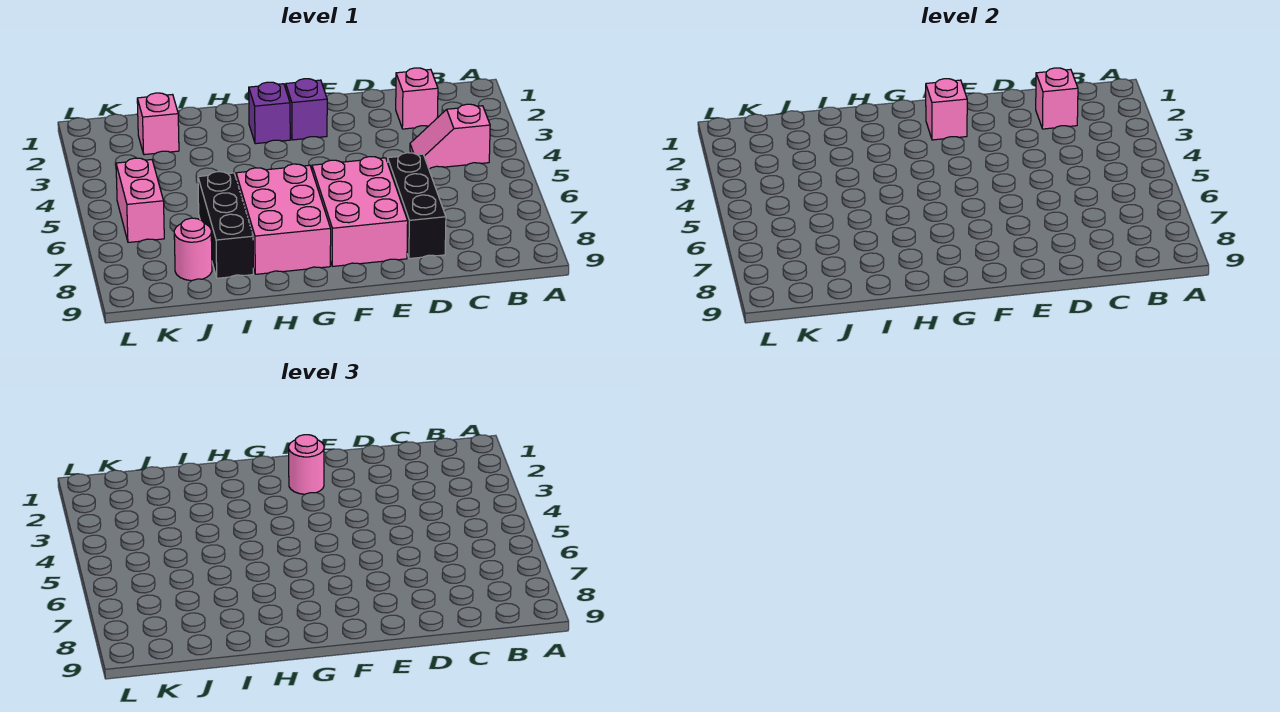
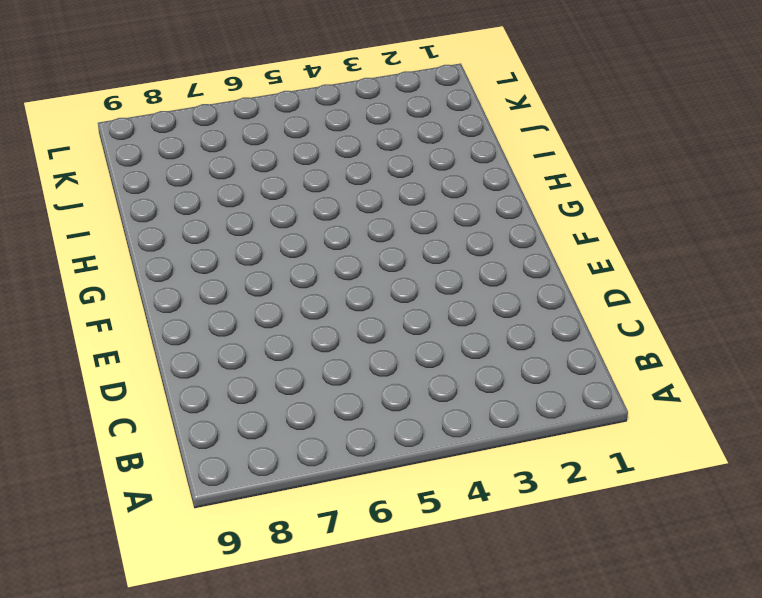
none -> pink slope B4:C4 level 1 top B
none -> pink brick C2 level 1
none -> black brick D6:D8 level 1

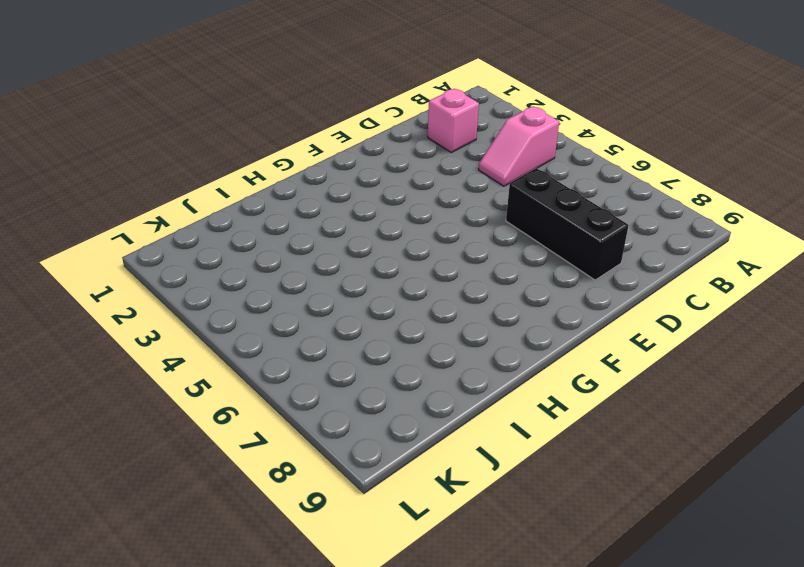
none -> pink brick E6:F8 level 1
none -> purple brick F2 level 1
none -> purple brick G2 level 1

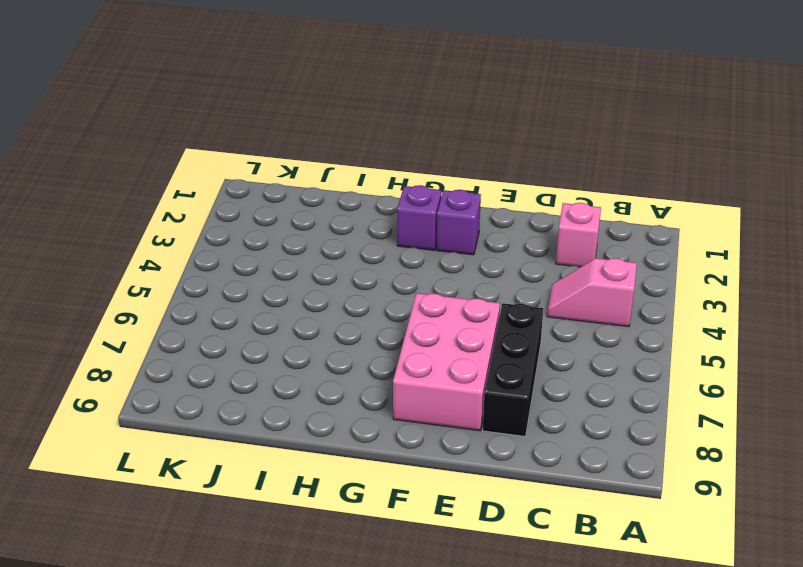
none -> pink brick G6:H8 level 1
none -> black brick I6:I8 level 1
none -> pink brick J2 level 1

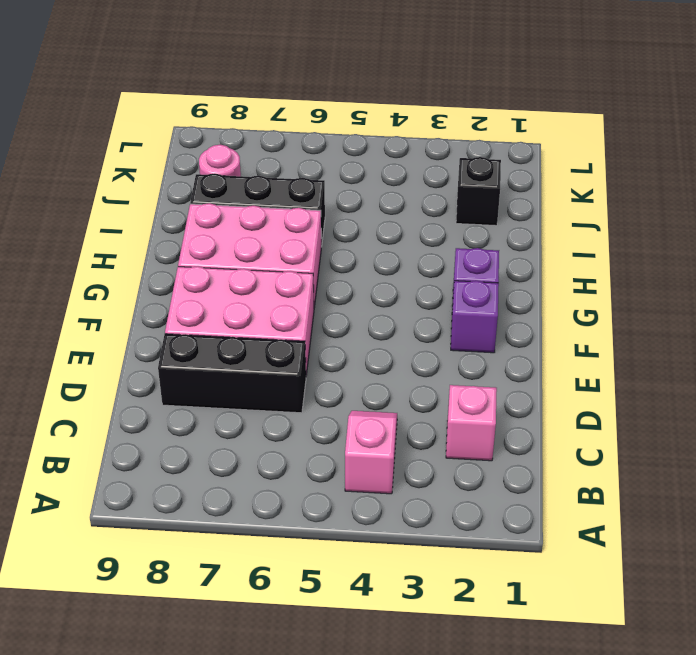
black brick J2 level 1 -> pink brick J2 level 1
none -> pink brick K5:K6 level 1
none -> pink brick C2 level 2
none -> pink brick F2 level 2

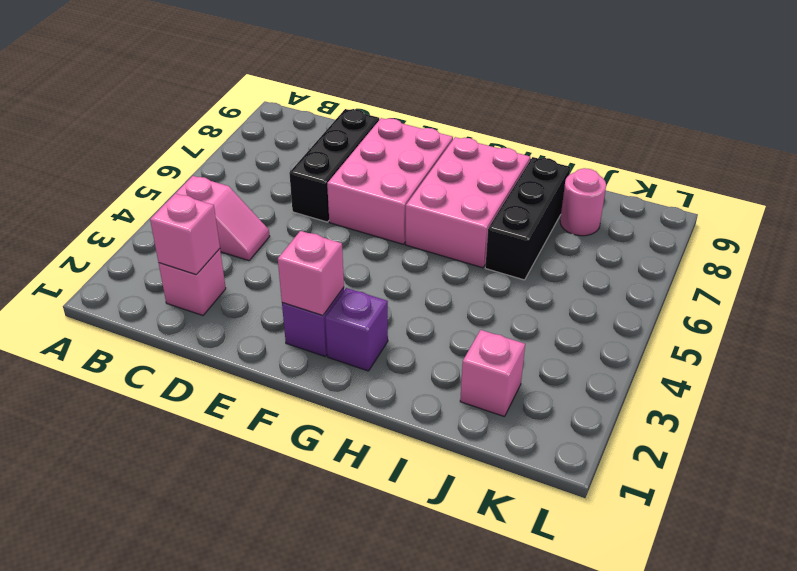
none -> pink brick K5:K6 level 1
none -> pink round brick F2 level 3

